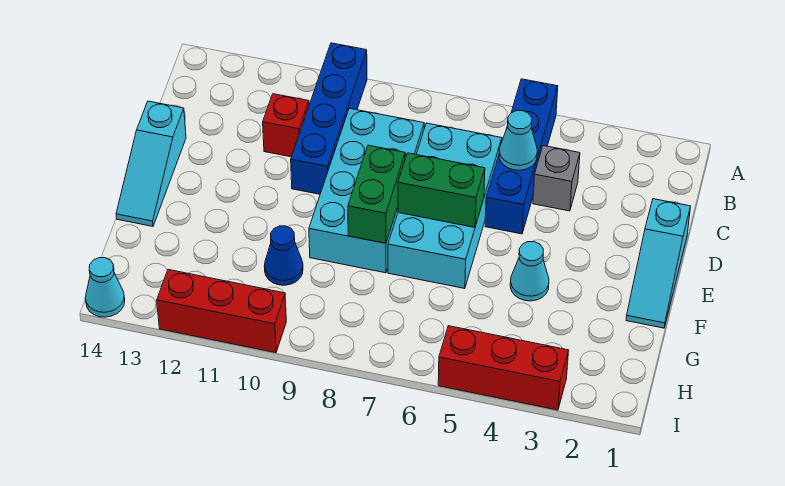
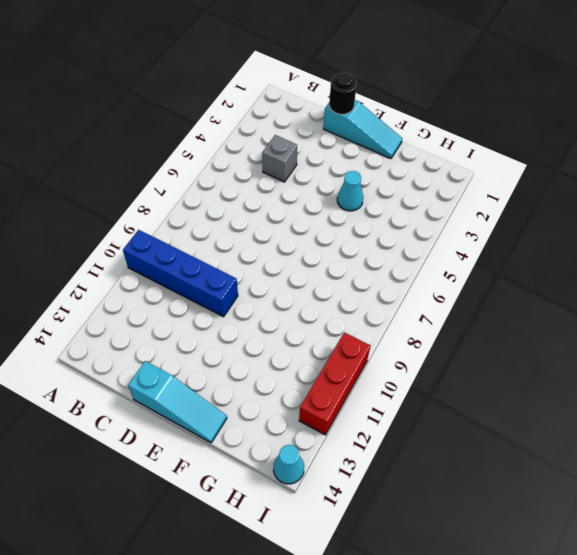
black round brick D1 level 2 -> none
none -> blue brick A5:D5 level 1
none -> cyan brick C6:F7 level 1
none -> cyan brick C8:F9 level 1

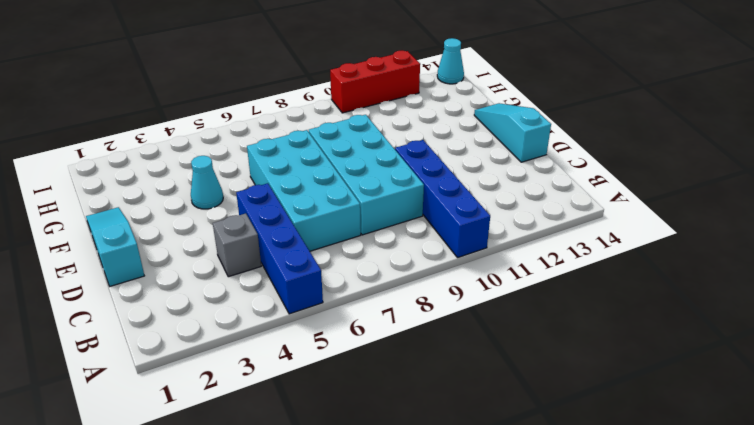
none -> red brick C11 level 1
none -> blue cone G10 level 1
none -> red brick I3:I5 level 1

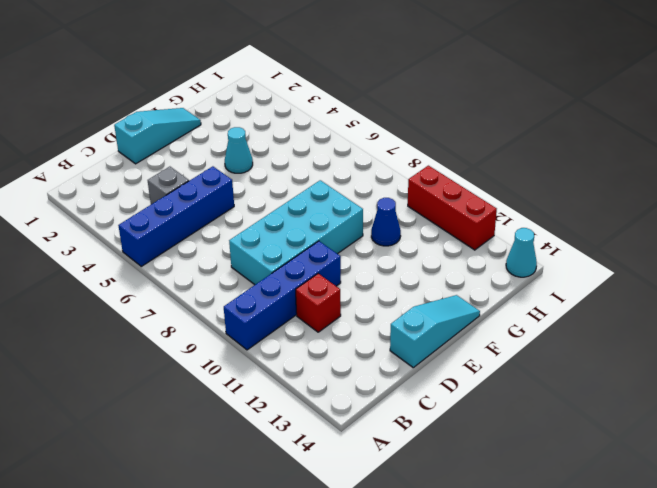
none -> cyan brick C6:F7 level 1
none -> red brick I3:I5 level 1
none -> cyan cone C5 level 2

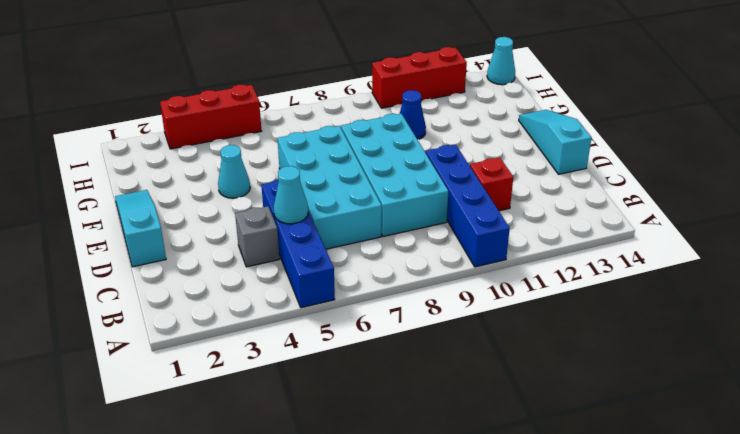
none -> green brick E6:E7 level 2
none -> green brick E8:F8 level 2

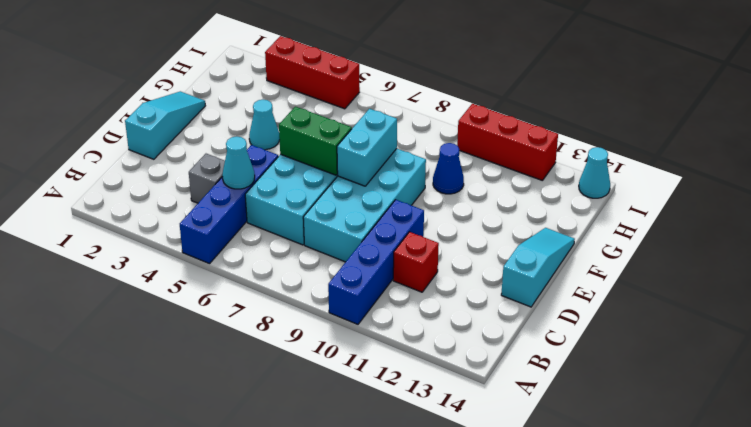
cyan brick E8:F8 level 2 -> green brick E8:F8 level 2

